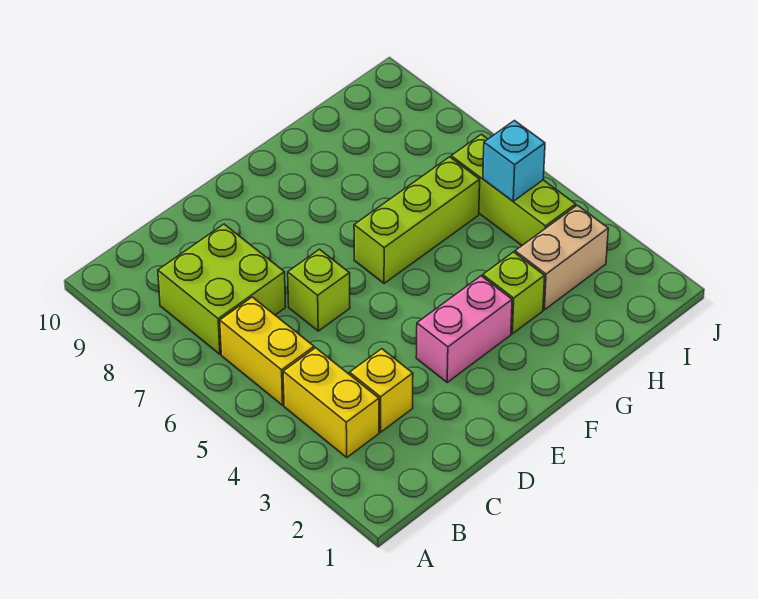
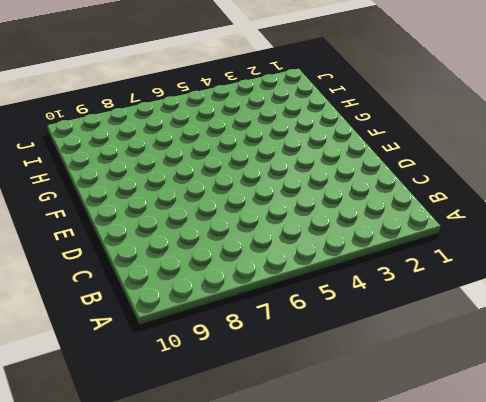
none -> yellow brick B3:B4 level 1
none -> yellow brick B5:B6 level 1

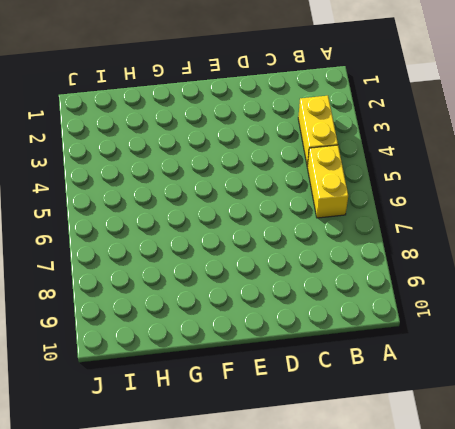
none -> lime brick B7:C8 level 1
none -> yellow brick C3 level 1

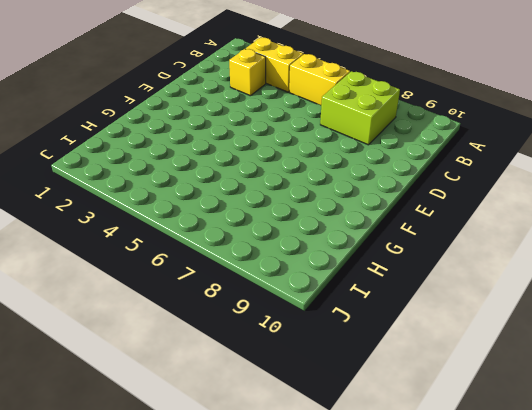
none -> lime brick D6 level 1
none -> pink brick E3:F3 level 1

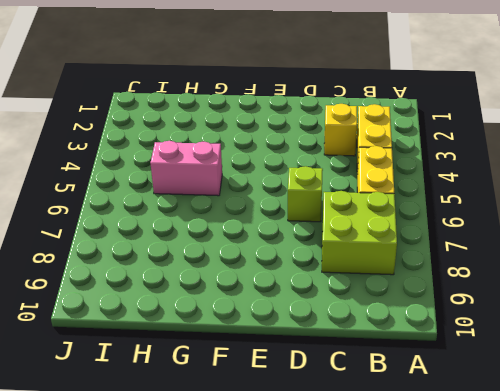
pink brick G5:H5 level 1 -> pink brick E3:F3 level 1
none -> lime brick F6:H6 level 1
none -> lime brick G3 level 1

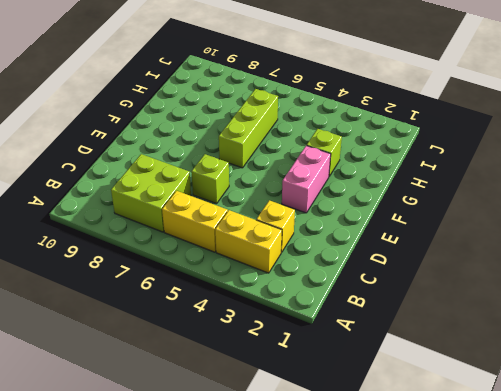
none -> tan brick H3:I3 level 1
none -> lime brick I4:I6 level 1

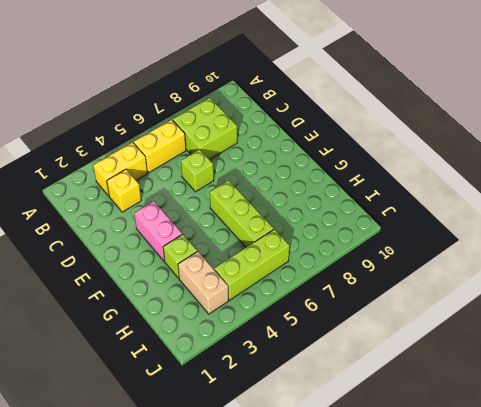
none -> cyan brick I5 level 2

